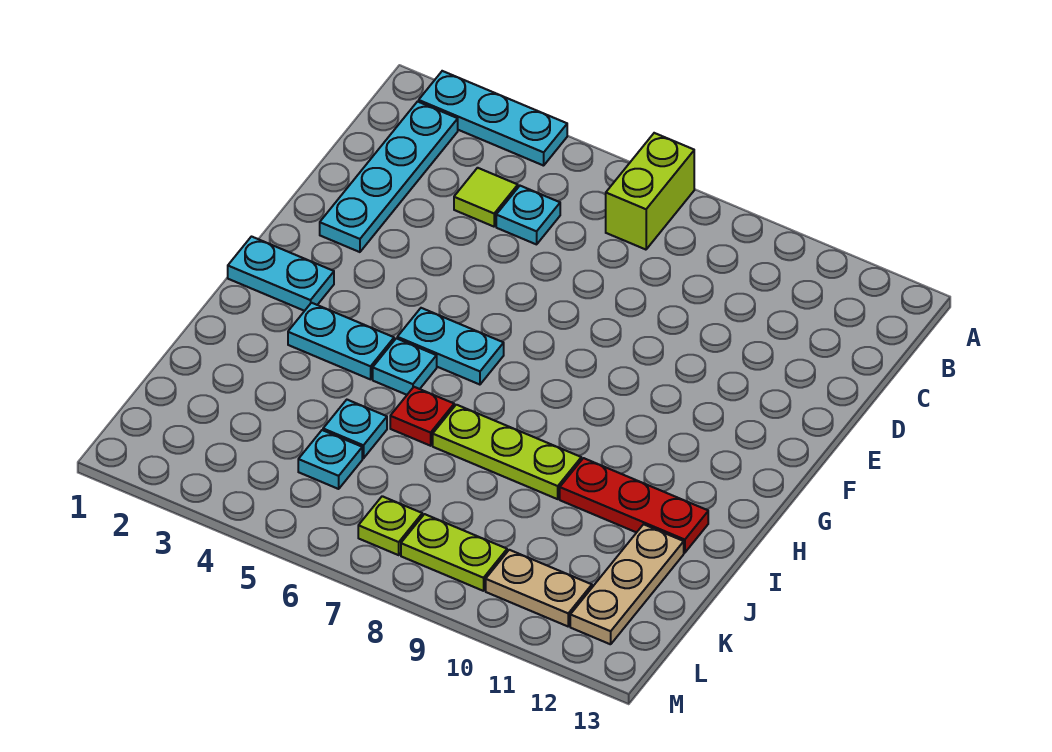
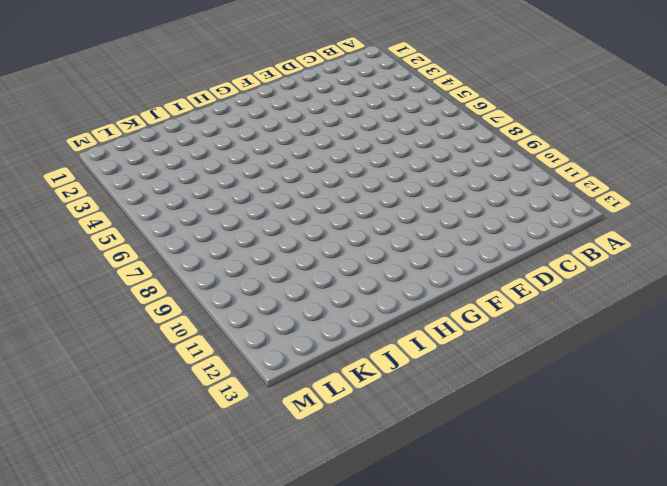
none -> cyan plate A2:A4 level 1
none -> lime brick A7:B7 level 1
none -> cyan plate B2:E2 level 1

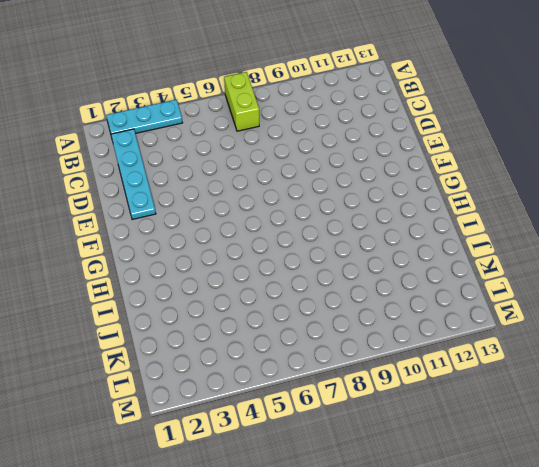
none -> lime tile C4 level 1
none -> cyan plate C5 level 1
none -> cyan plate G1:G2 level 1

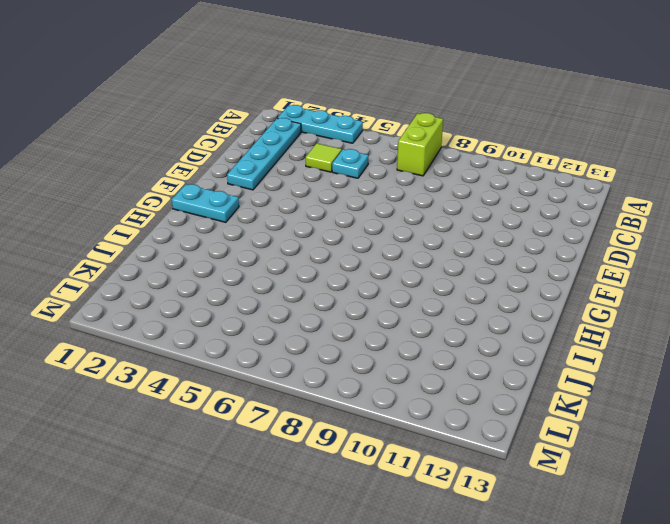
none -> cyan plate G5:G6 level 1
none -> cyan plate H3:H4 level 1
none -> cyan plate H5 level 1

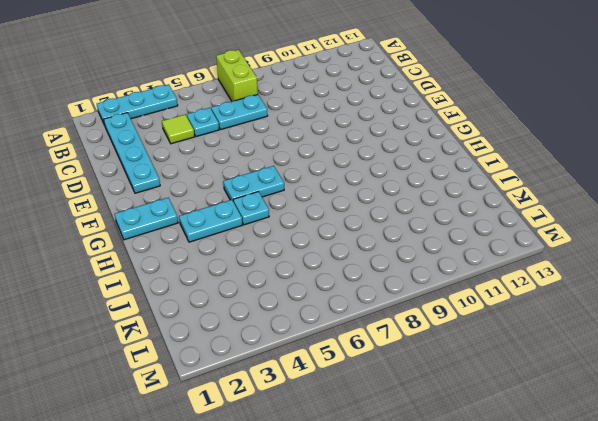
cyan plate C6:C7 level 1 -> none
none -> red plate I6 level 1
none -> lime plate I7:I9 level 1
none -> red plate I10:I12 level 1

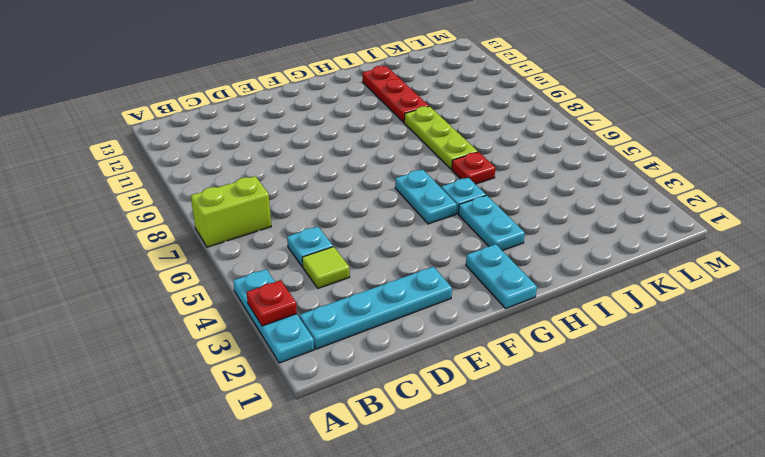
red plate A3 level 2 -> none
none -> cyan plate J5 level 1
none -> tan plate J12:L12 level 1
none -> cyan plate K5 level 1

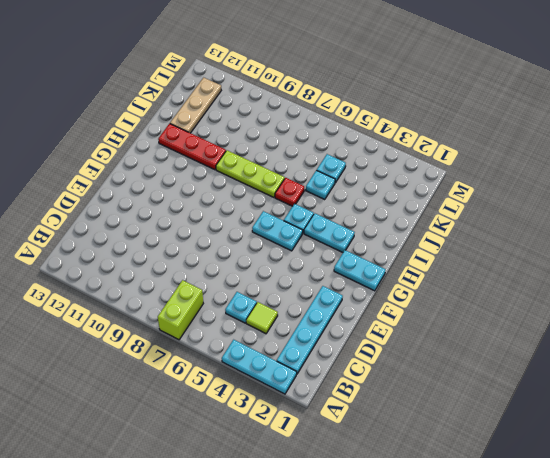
none -> lime plate L7 level 1
none -> lime plate L8:L9 level 1
none -> tan plate L10:L11 level 1

